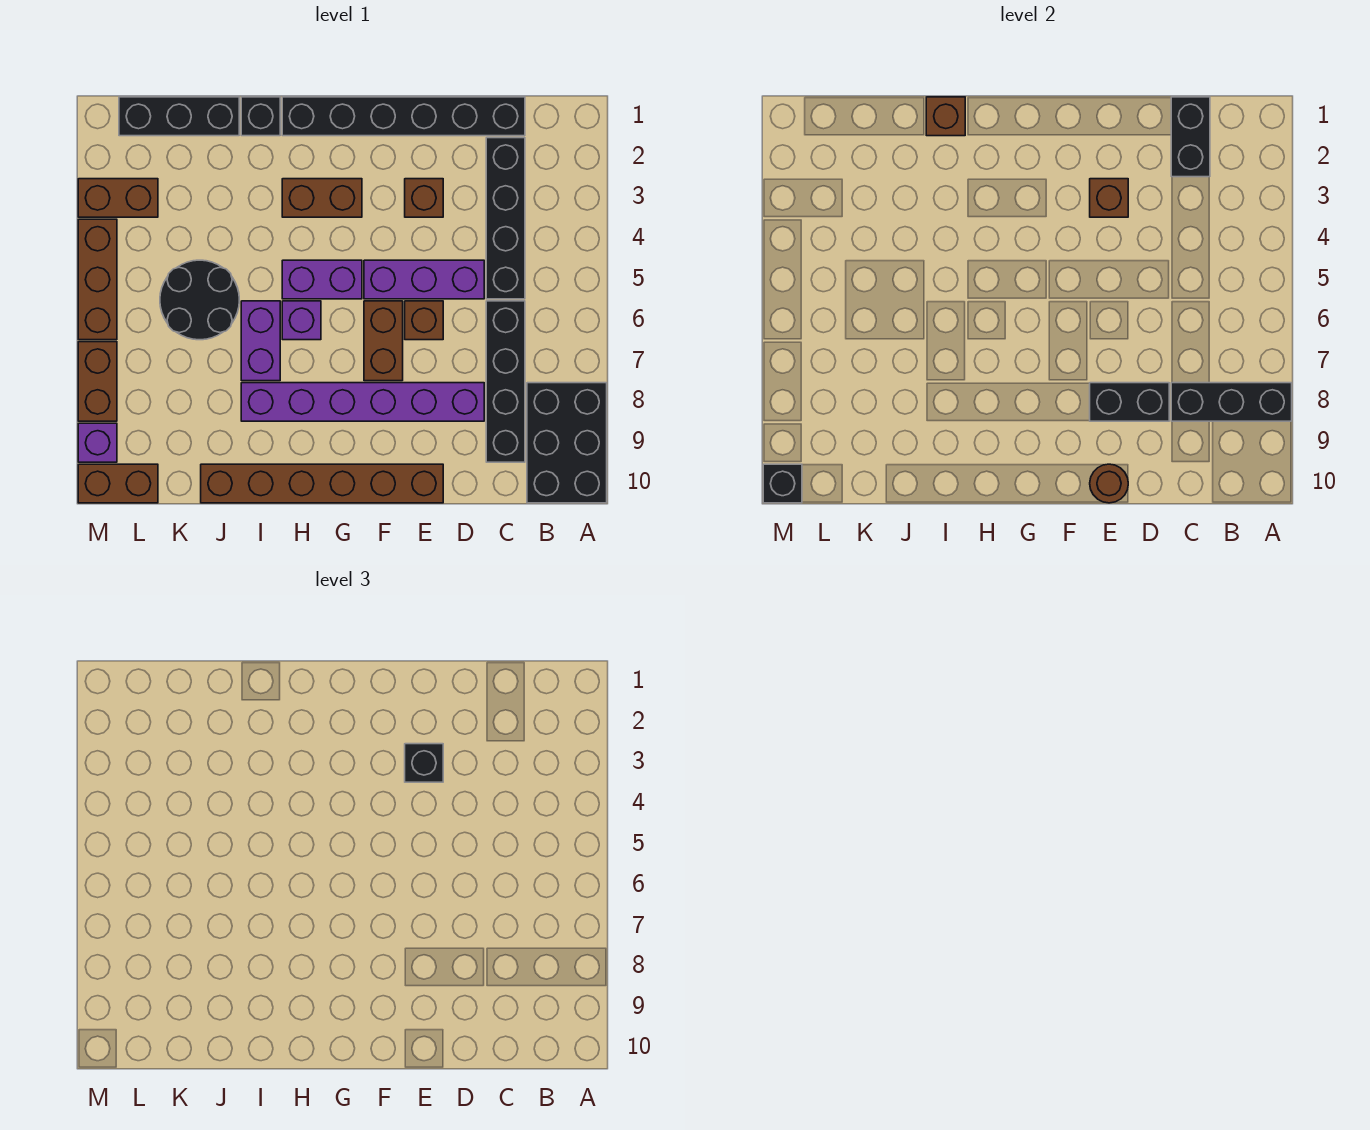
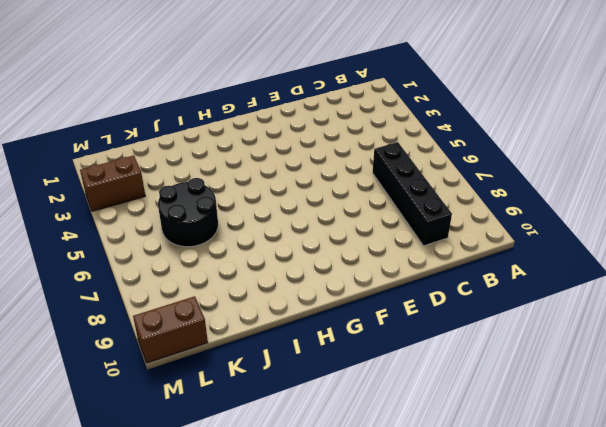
none -> black brick A8:B10 level 1
none -> black brick C1:H1 level 1
none -> black brick C2:C5 level 1
none -> purple brick D5:F5 level 1

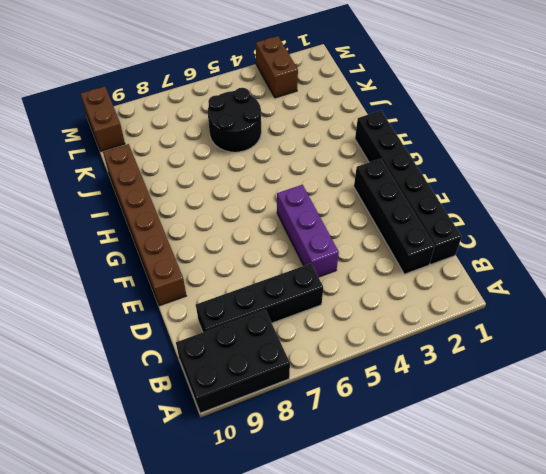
black brick C2:F2 level 1 -> black brick C2:C5 level 1
none -> purple brick D8:I8 level 1
none -> brown brick E3 level 1
none -> brown brick E6 level 1
none -> brown brick F6:F7 level 1

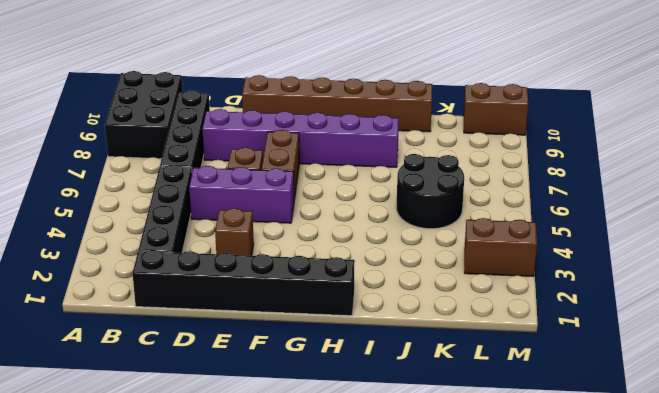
none -> brown brick G3:H3 level 1
none -> purple brick G5:H5 level 1
none -> purple brick H6 level 1
none -> black brick I1 level 1

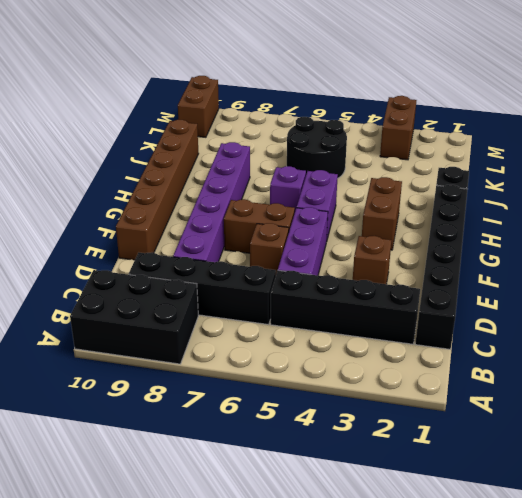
none -> purple brick I6:I7 level 1
none -> black brick J1:L1 level 1
none -> brown brick M4:M6 level 1
none -> brown brick M7:M8 level 1

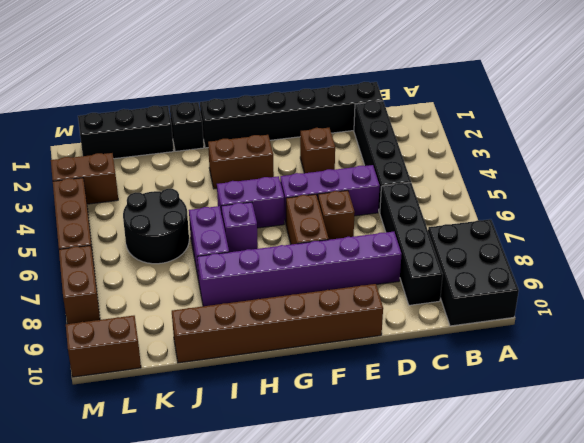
none -> purple brick M9 level 1
none -> black brick A8:C8 level 2
none -> black brick C1:C2 level 2
none -> black brick D8:E8 level 2

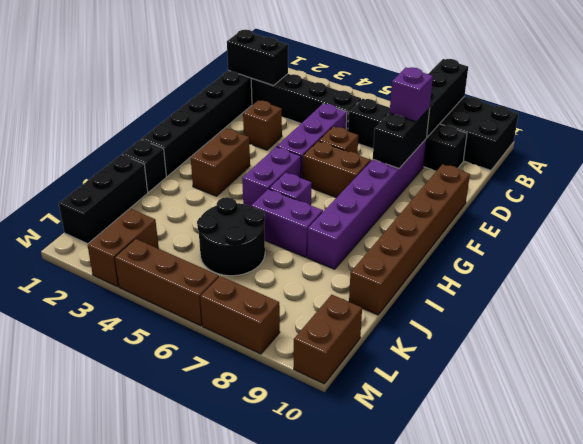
purple brick D8 level 3 -> purple brick M9 level 1
none -> brown brick E3 level 2
none -> brown round brick E10 level 2
none -> brown brick I1 level 2
none -> black brick M10 level 2

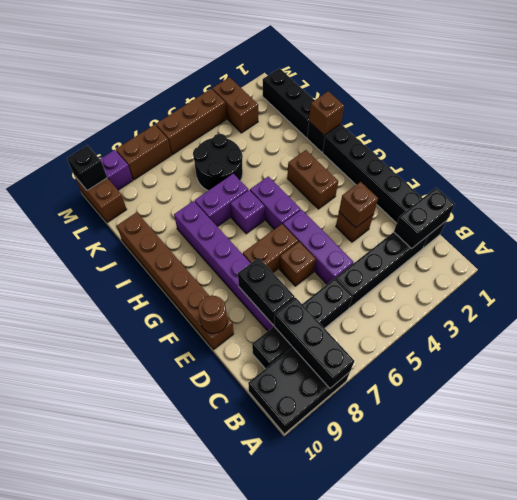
none -> black brick E3 level 3

